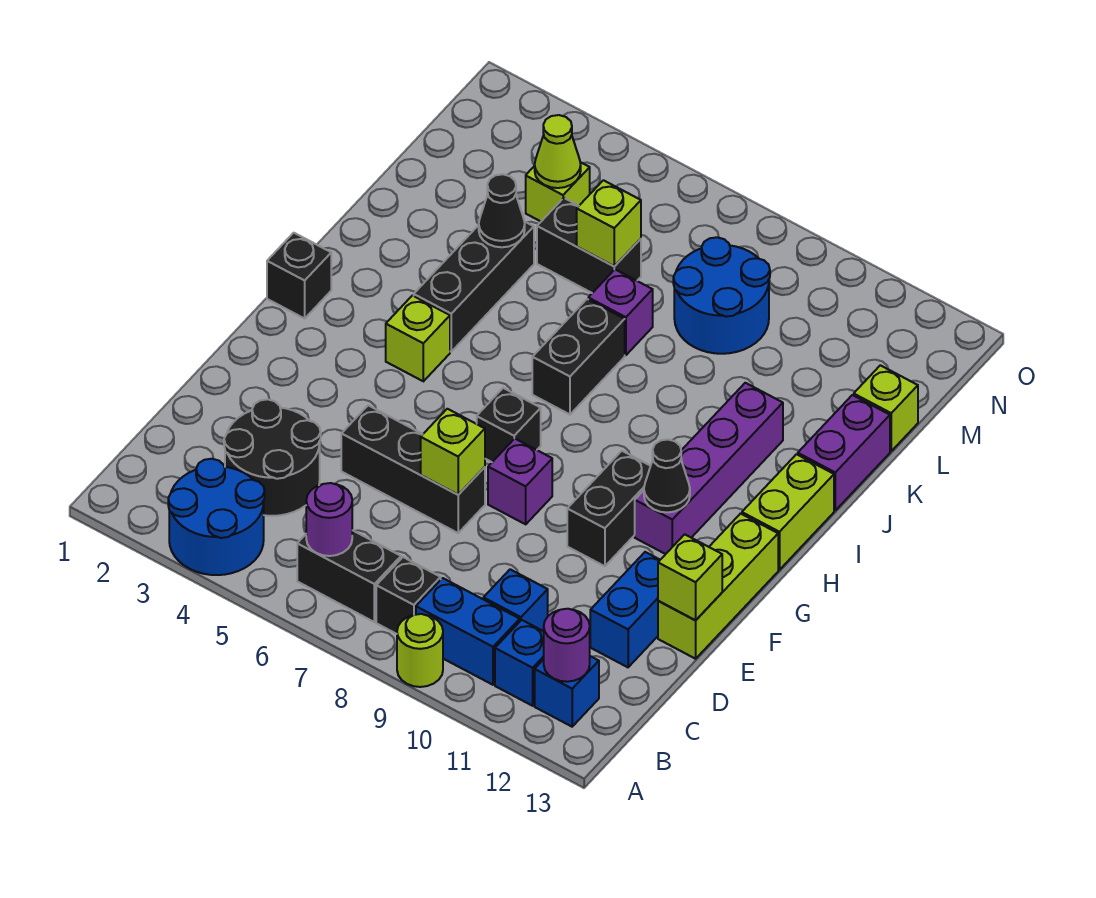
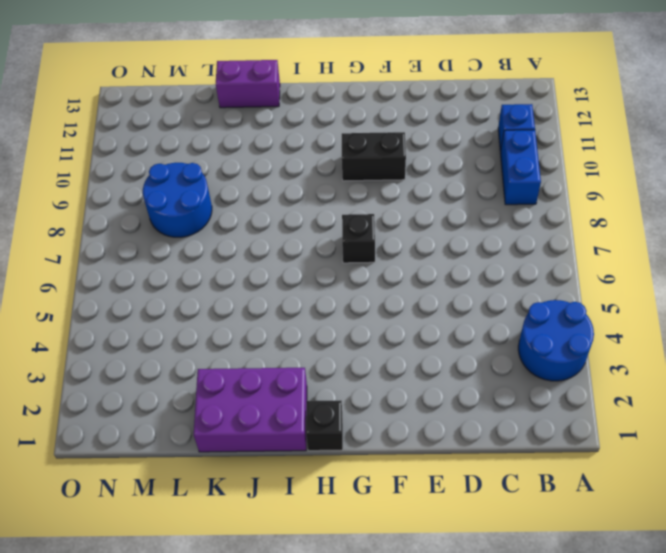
purple brick I1:K2 level 1 -> none
none -> lime round brick A9 level 1
none -> black brick B6:B7 level 1
none -> black brick B8 level 1
none -> blue brick B12 level 1

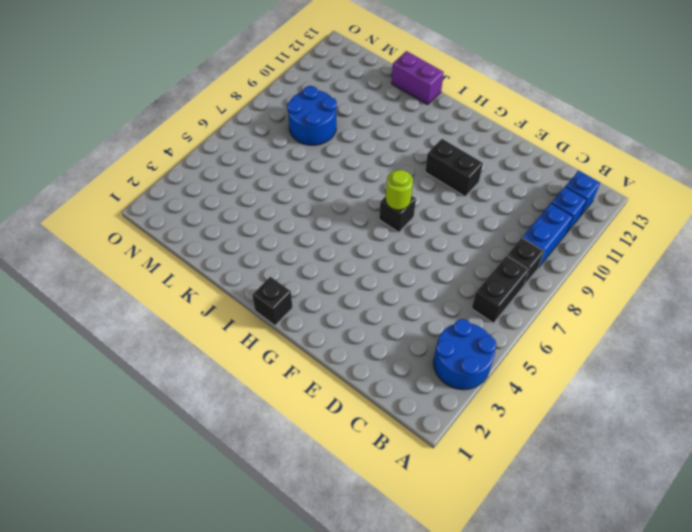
lime round brick G7 level 2 -> lime round brick A9 level 1
none -> black round brick C3:D4 level 1
none -> blue brick C10 level 1
none -> blue brick D12:E12 level 1
none -> black brick E5:E7 level 1

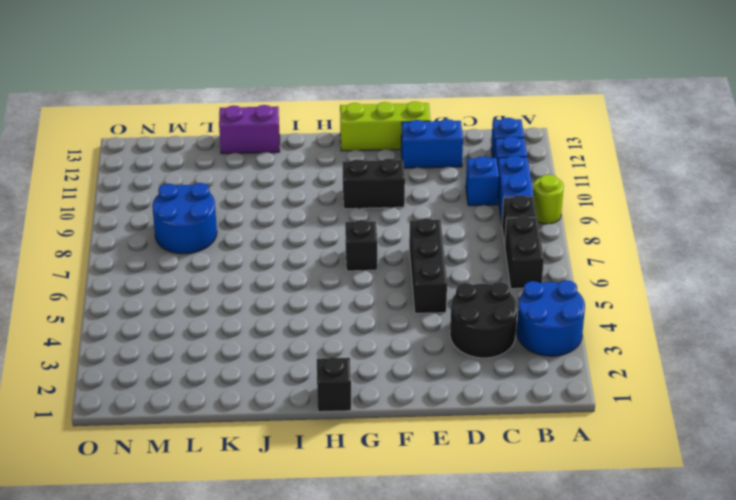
none -> purple brick F8 level 1
none -> purple brick G11:J11 level 1
none -> lime brick H4 level 1
none -> lime brick H13:I13 level 1

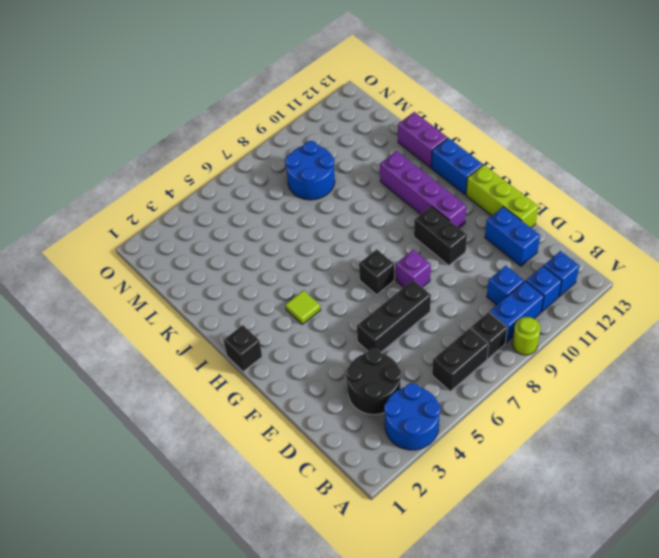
lime tile H4 level 1 -> lime brick H4 level 1
blue brick H13:I13 level 1 -> lime brick H13:I13 level 1
none -> black brick I4:K4 level 1
none -> black brick I7:J7 level 1
none -> purple brick K7 level 1
none -> black brick L5:L6 level 1

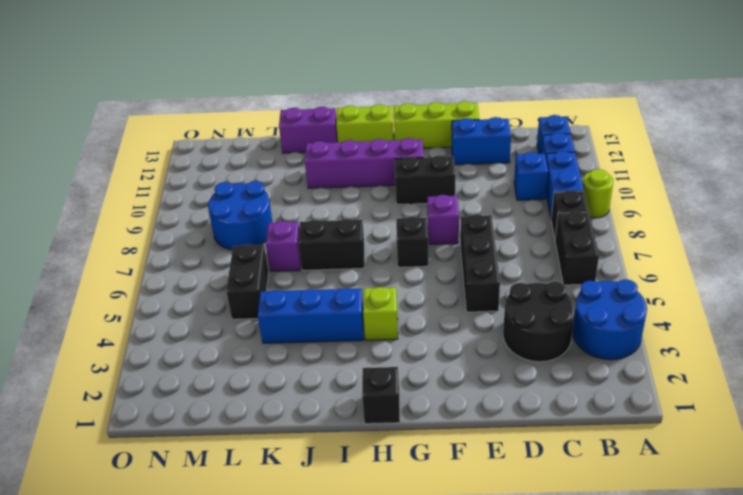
blue brick I4:K4 level 1 -> black brick I4:K4 level 1
none -> lime brick L13 level 1
none -> lime brick M4 level 1
none -> purple round brick B6 level 2
none -> purple round brick B12 level 2

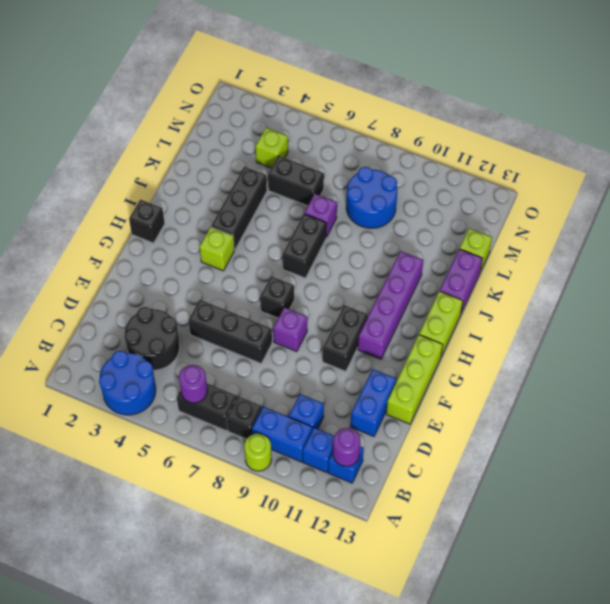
none -> lime brick E7 level 2
none -> lime brick E13 level 2
none -> black cone G11 level 2
none -> black cone K4 level 2

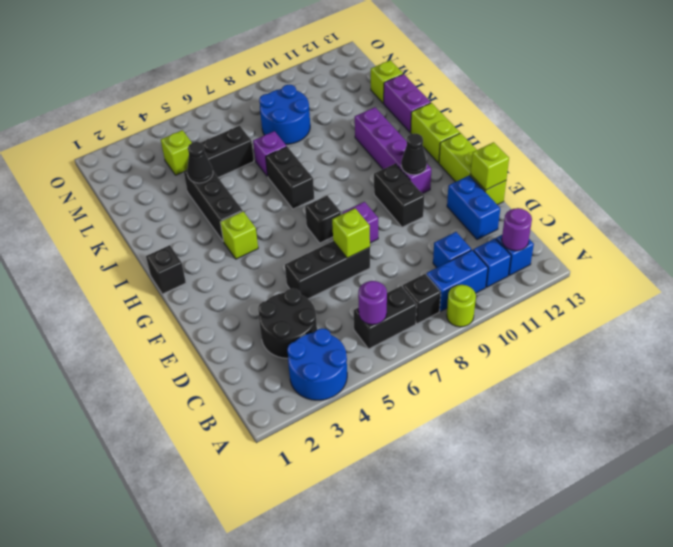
none -> lime brick L6 level 2
none -> lime cone M4 level 2

